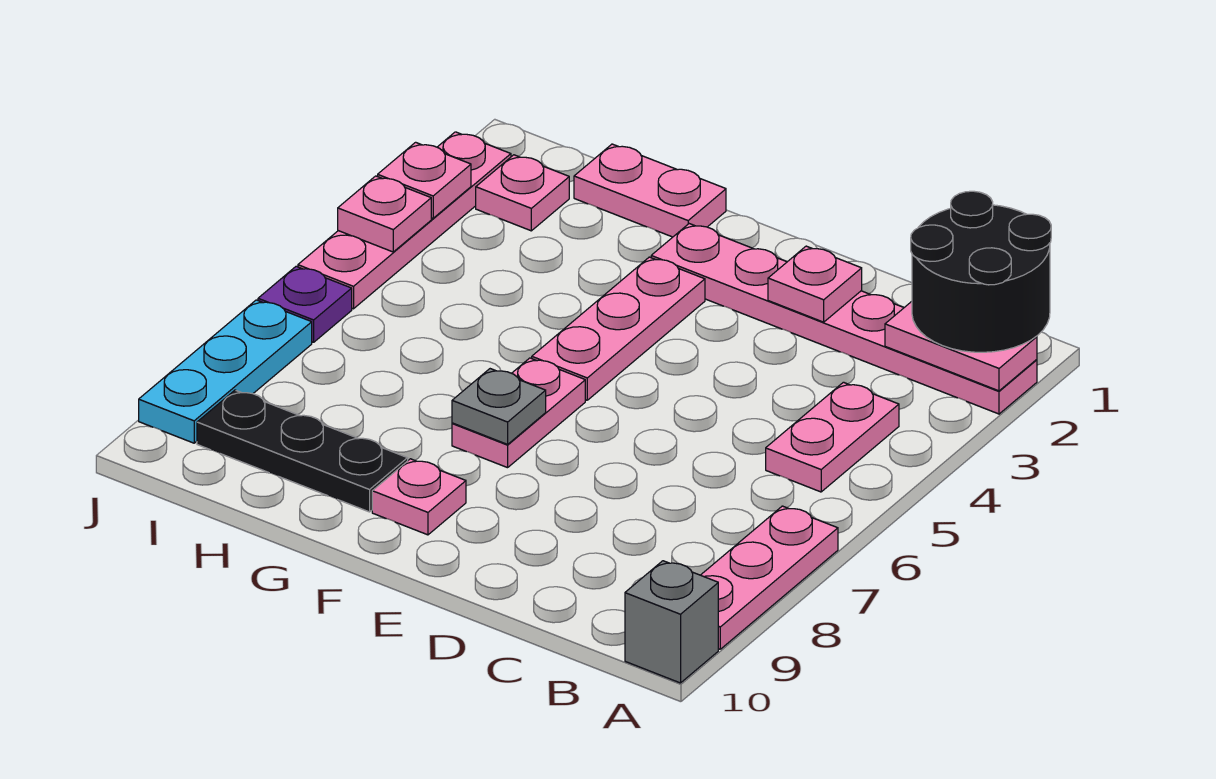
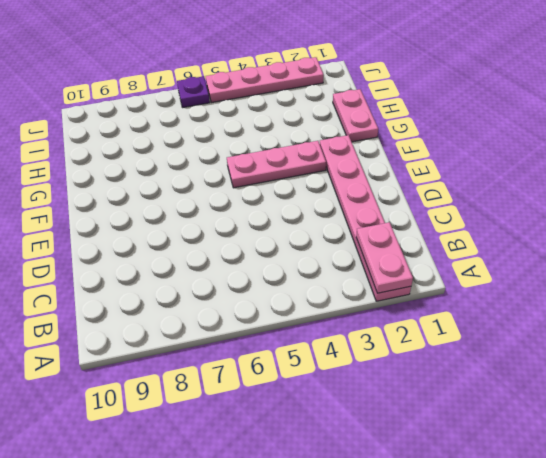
none -> pink plate A7:A9 level 1
none -> grey brick A10 level 1
none -> pink plate B4:B5 level 1

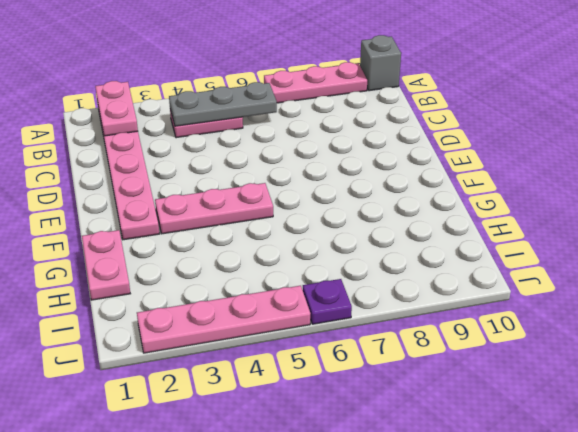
grey plate B4:B6 level 2 -> none
none -> pink plate F6:F7 level 1
none -> pink plate F9 level 1
none -> black plate G9:I9 level 1

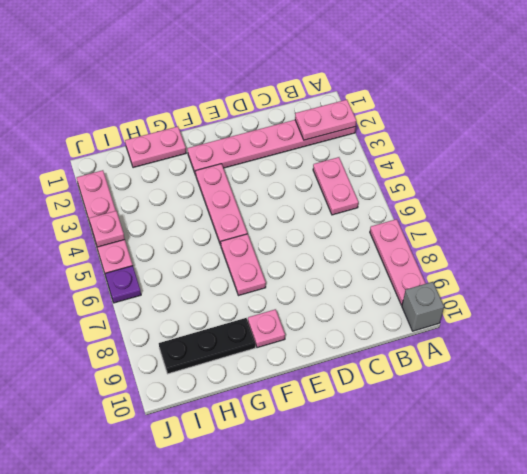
none -> pink plate I2 level 1
none -> cyan plate J7:J9 level 1
none -> pink plate D2 level 2

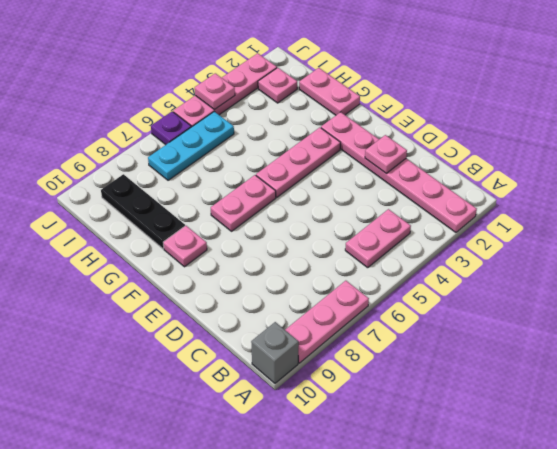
cyan plate I5:I7 level 1 -> cyan plate J7:J9 level 1
none -> pink plate A2:B2 level 2
none -> grey plate F7 level 2
none -> pink plate J3 level 2

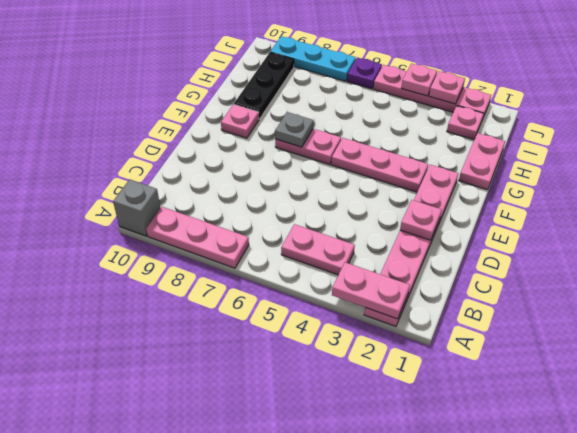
pink plate A2:A3 level 2 -> pink plate A2:B2 level 2
none -> black round brick A1:B2 level 3

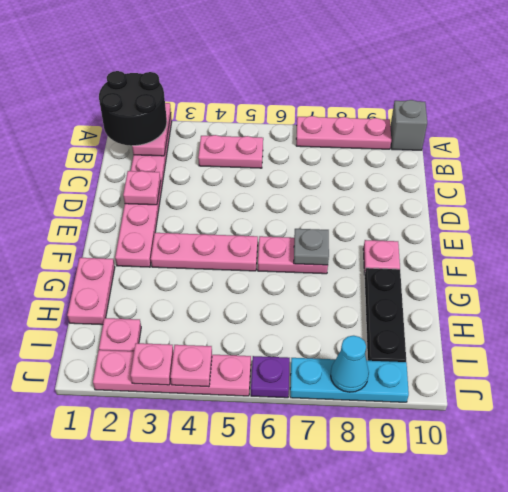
cyan cone J8 level 2 -> none

